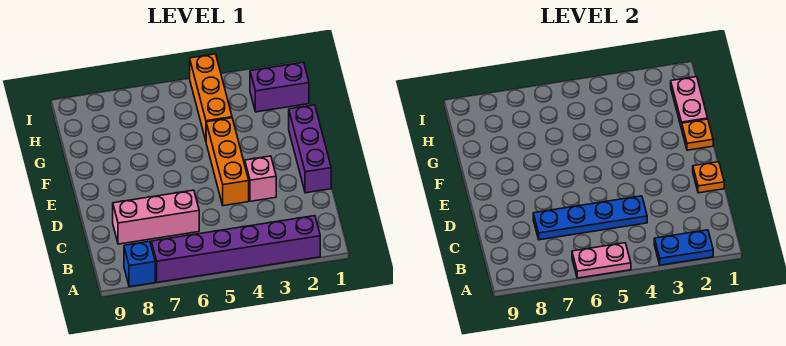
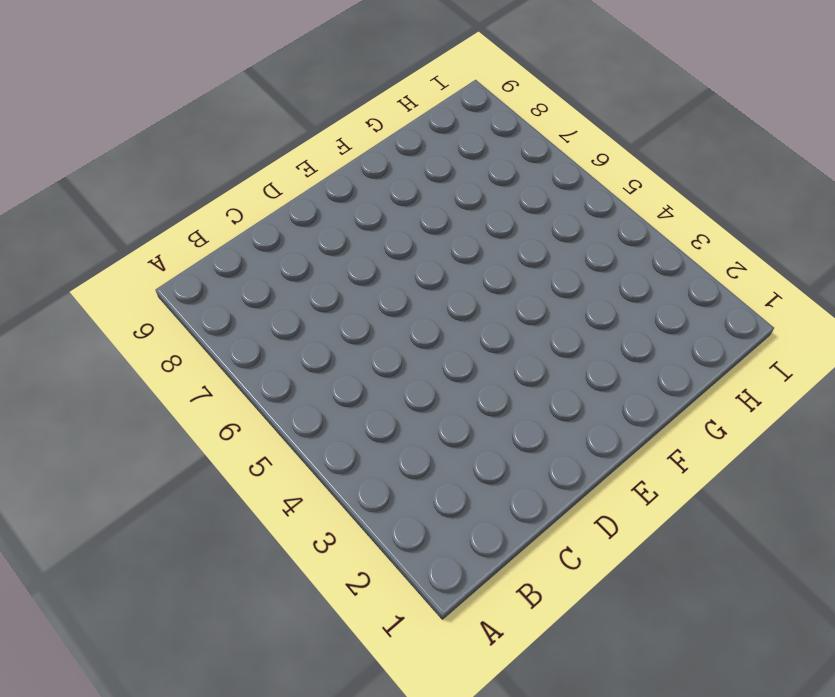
none -> purple brick A2:A7 level 1
none -> blue brick A8 level 1
none -> pink brick C6:C8 level 1

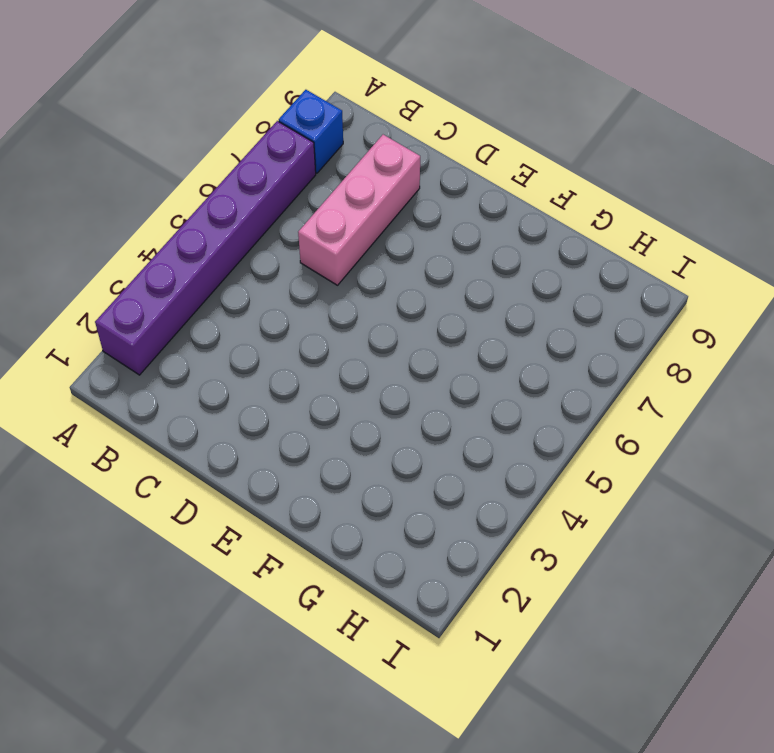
none -> purple brick D1:F1 level 1
none -> pink brick D3 level 1
none -> orange brick D4:F4 level 1

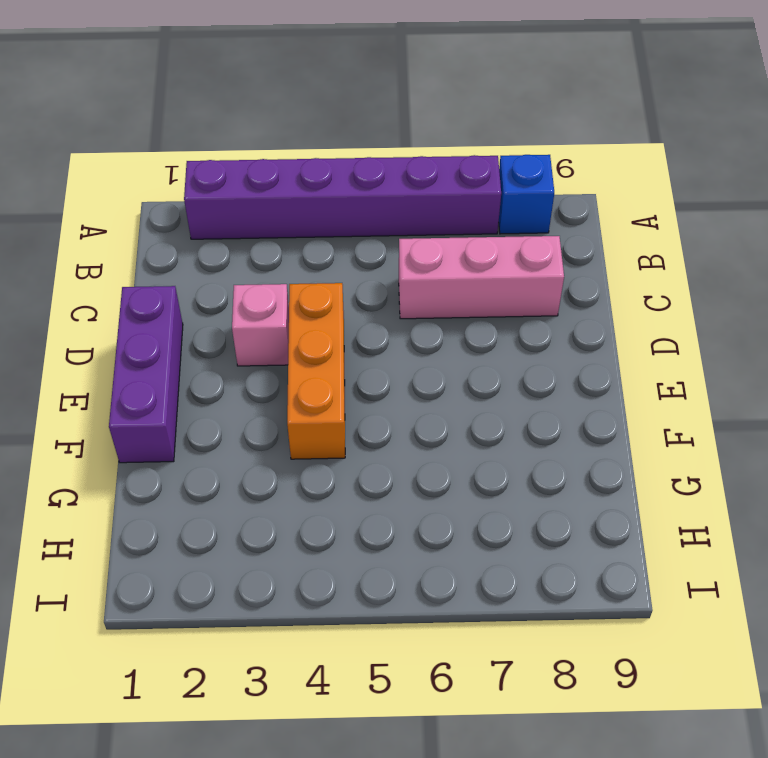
none -> orange brick G4:I4 level 1
none -> purple brick H1:H2 level 1
none -> blue plate A2:A3 level 2

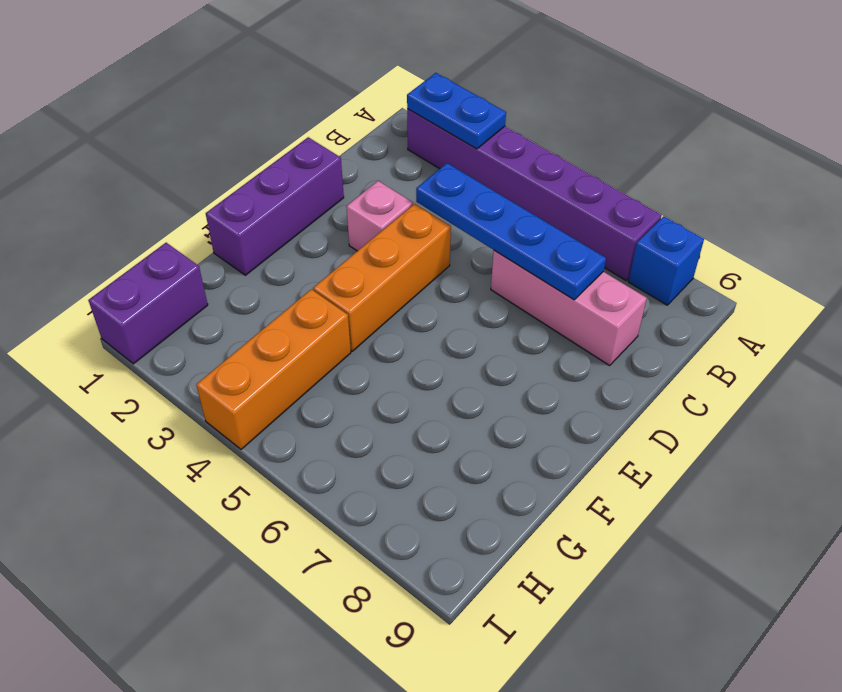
purple brick H1:I1 level 1 -> purple brick H1:H2 level 1
none -> pink plate A5:A6 level 2
none -> orange plate D1 level 2
none -> orange plate F1 level 2

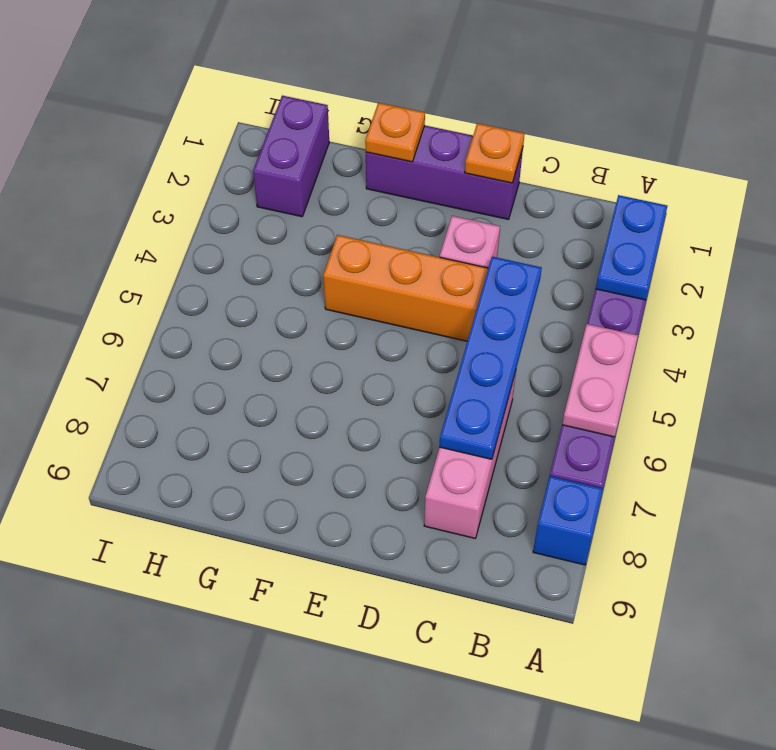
none -> orange brick G4:I4 level 1
none -> pink plate G1:H1 level 2

